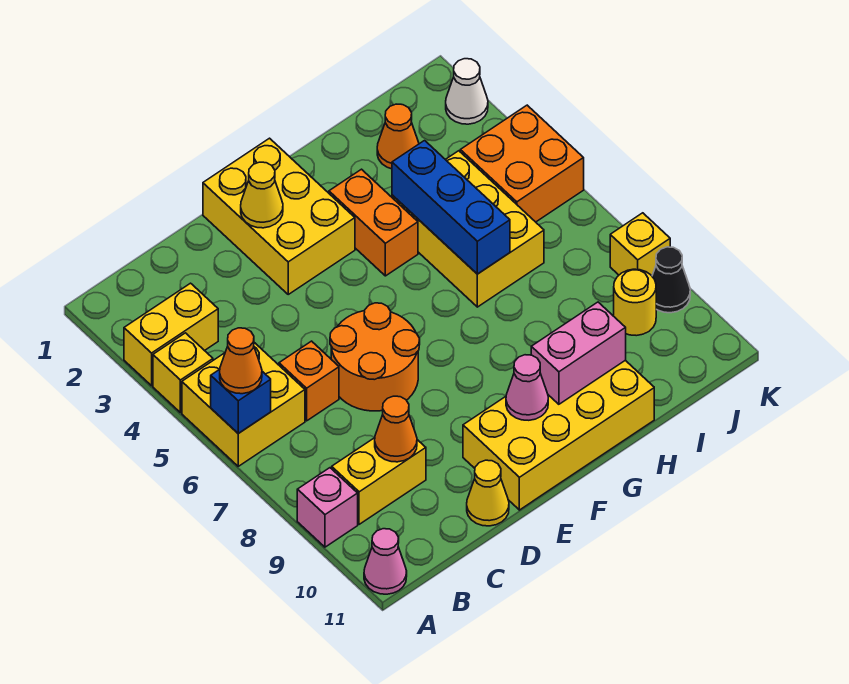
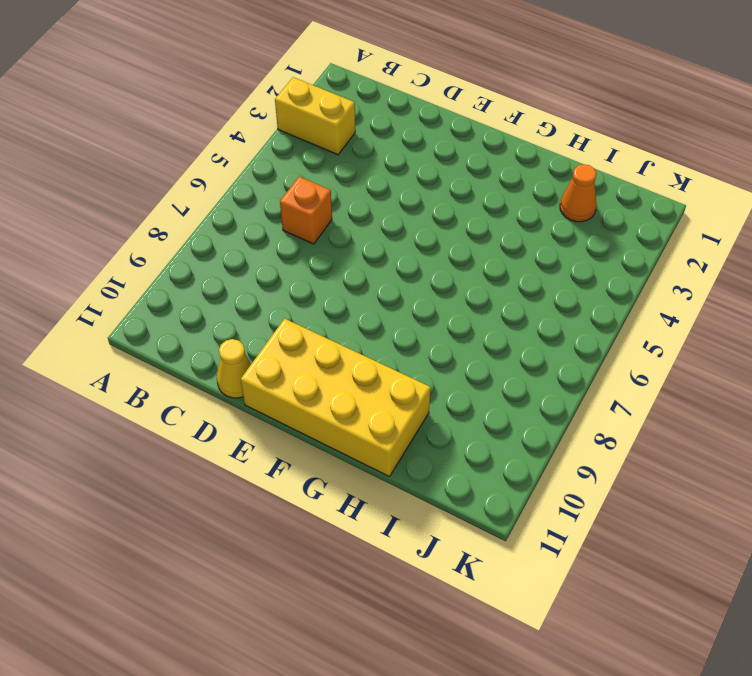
none -> yellow brick A4 level 1
none -> yellow brick A5:B6 level 1
none -> pink brick A9 level 1

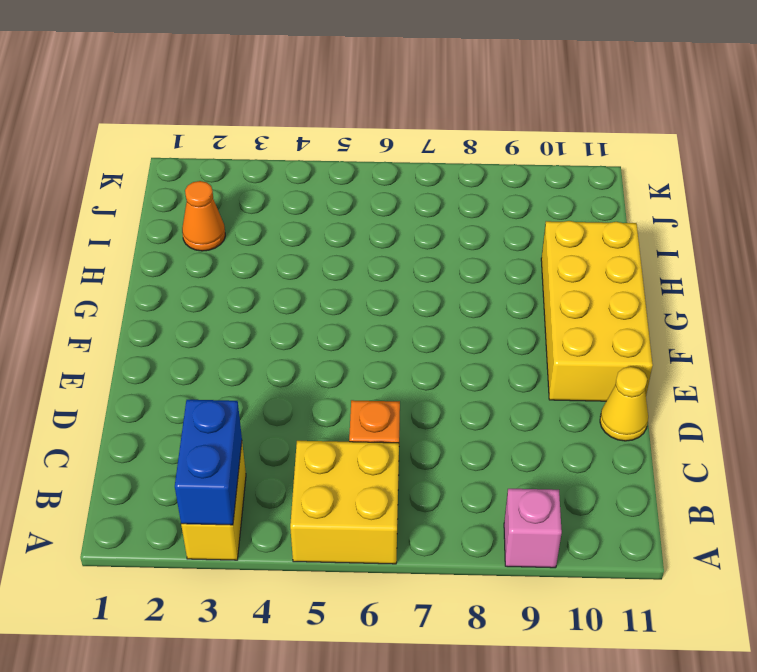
blue brick A3:B3 level 2 -> none
none -> yellow brick A4 level 1
none -> pink cone A11 level 1
none -> yellow brick B9:C9 level 1

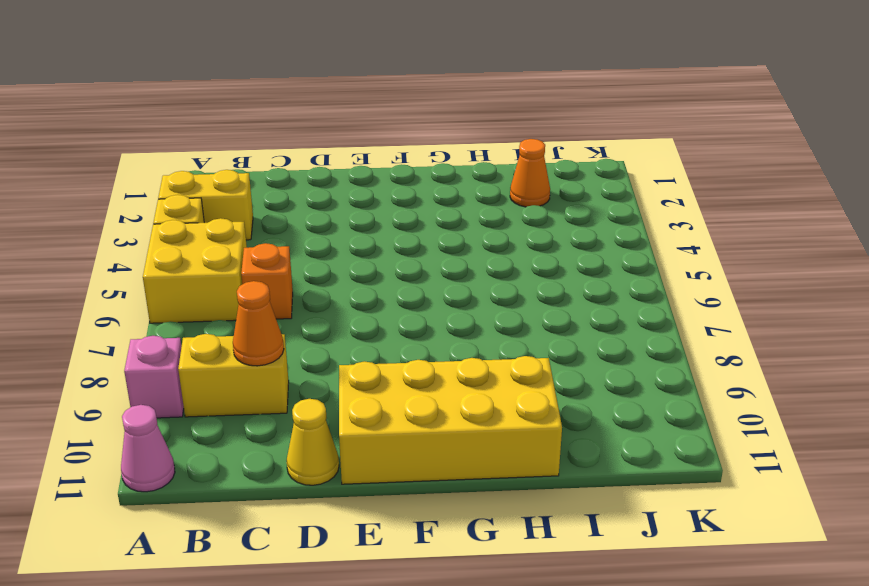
none -> orange round brick D6:E7 level 1
none -> yellow brick E1:F3 level 1
none -> orange brick G3:G4 level 1

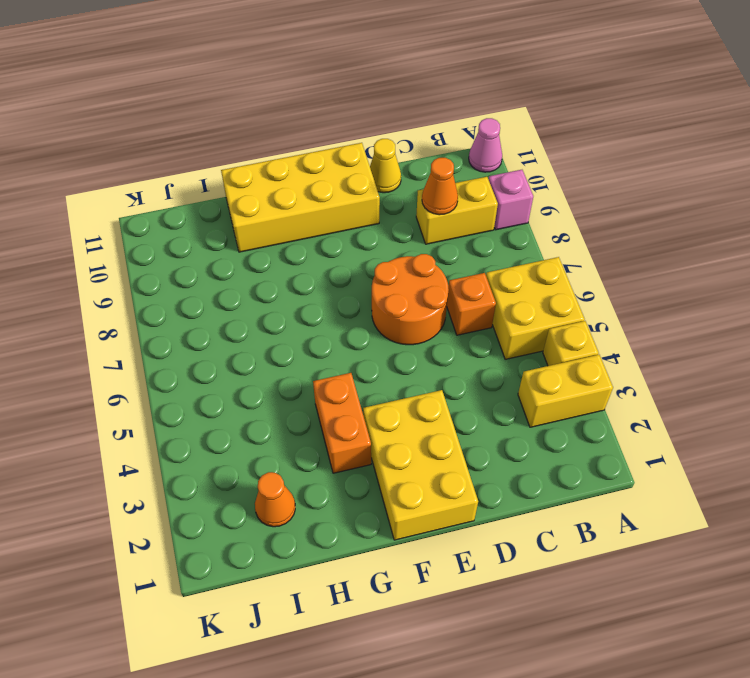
none -> yellow brick H4:I6 level 1
none -> orange brick J4:K5 level 1
none -> yellow round brick J9 level 1

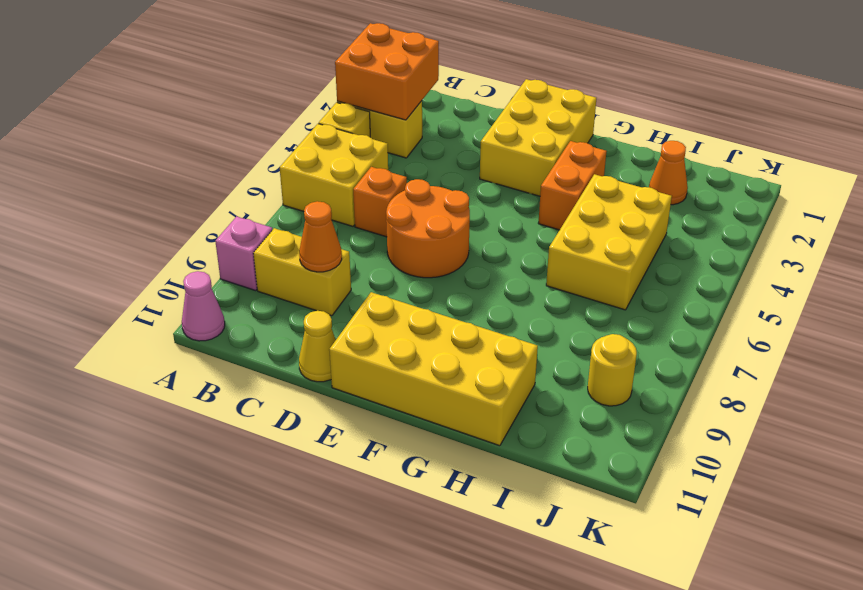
orange brick A2:B3 level 2 -> orange brick J4:K5 level 1
none -> white cone K2 level 1
none -> yellow brick K8 level 1
none -> black cone K9 level 1

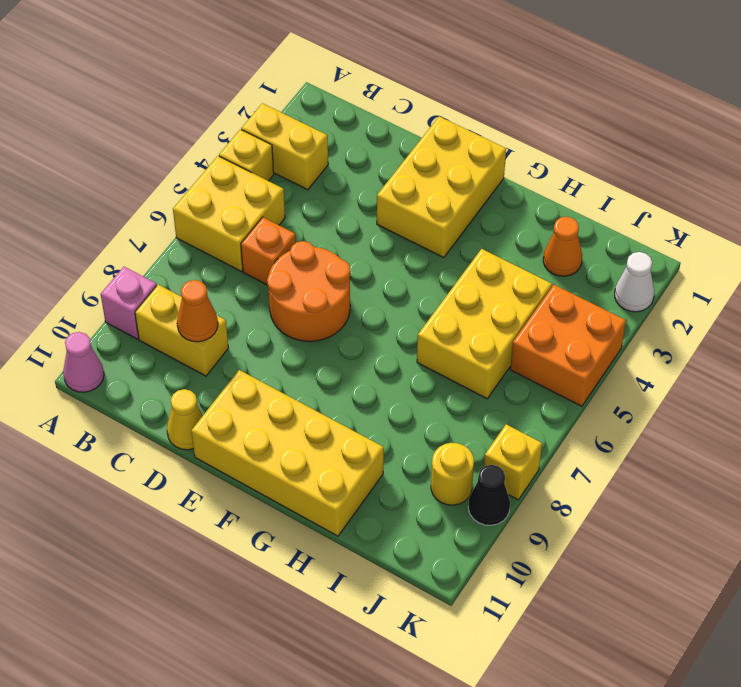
none -> orange brick G3:G4 level 1
none -> blue brick A6 level 2
none -> yellow cone E2 level 2

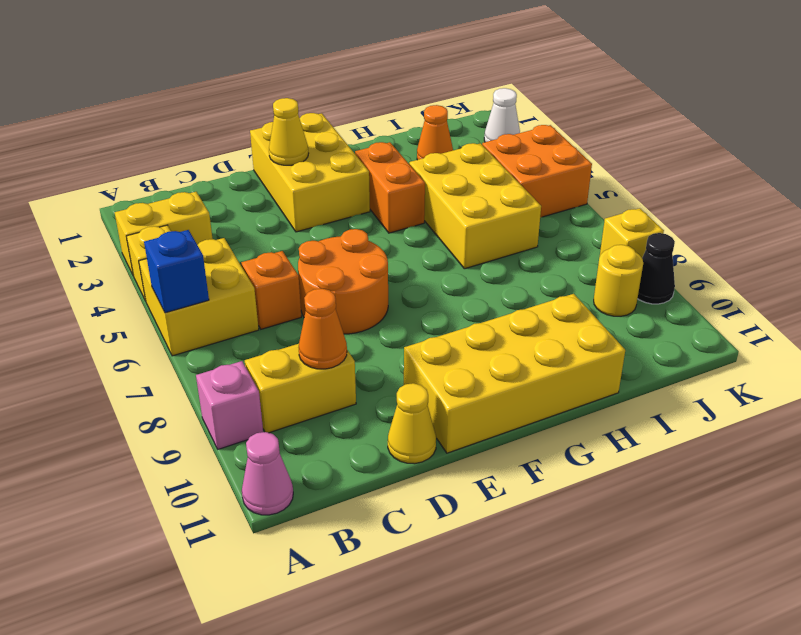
none -> pink cone F10 level 2
none -> pink brick G10:H10 level 2
none -> blue brick H4:H6 level 2

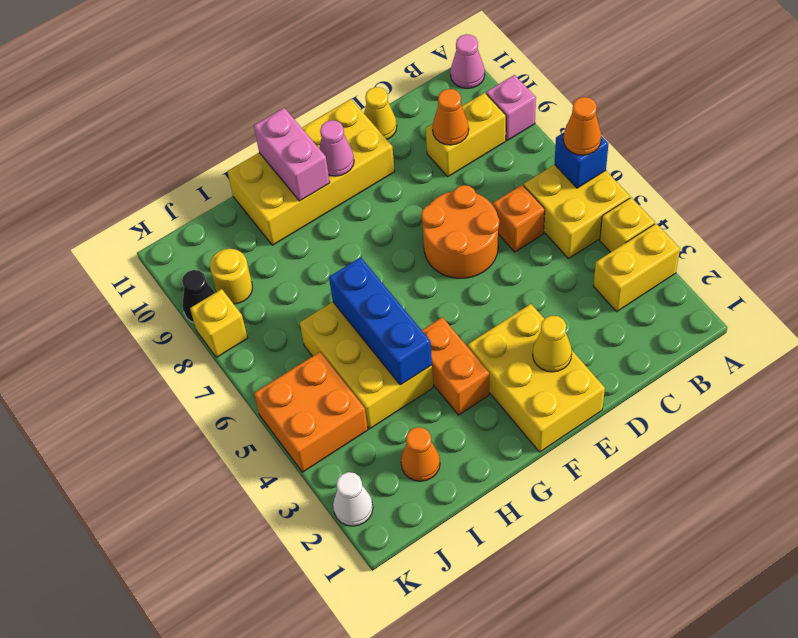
pink brick G10:G11 level 2 -> pink brick G10:H10 level 2

